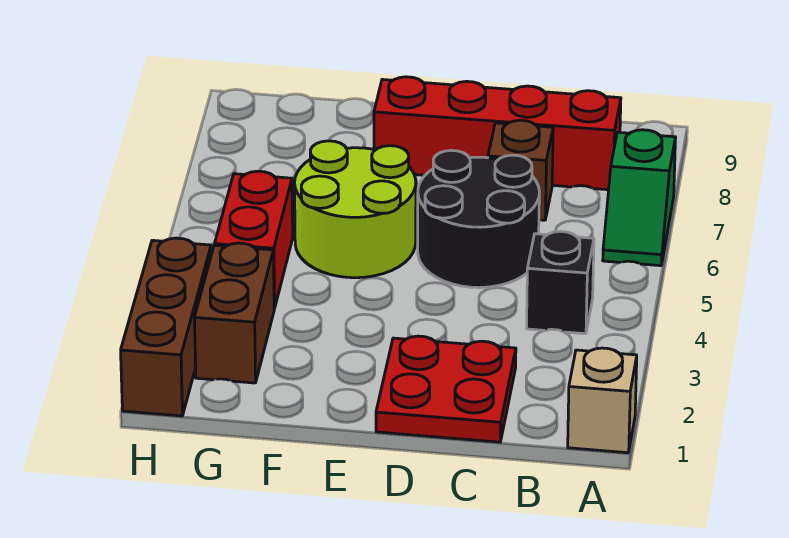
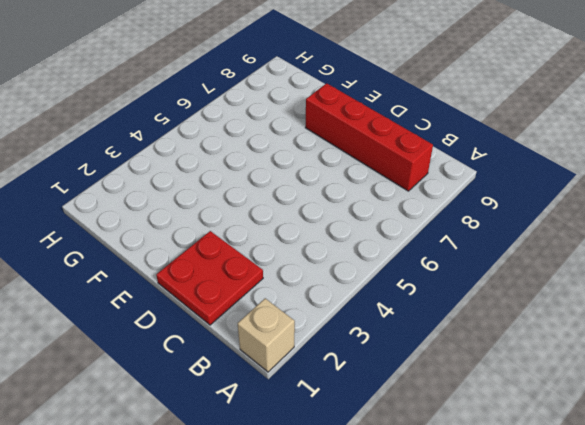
none -> green slope A6:A7 level 1 top 7
none -> black brick B4 level 1

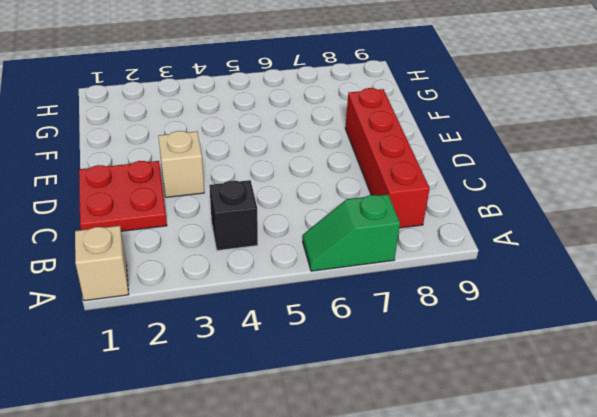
tan brick D3 level 1 -> none
none -> black round brick C5:D6 level 1
none -> brown brick C7 level 1

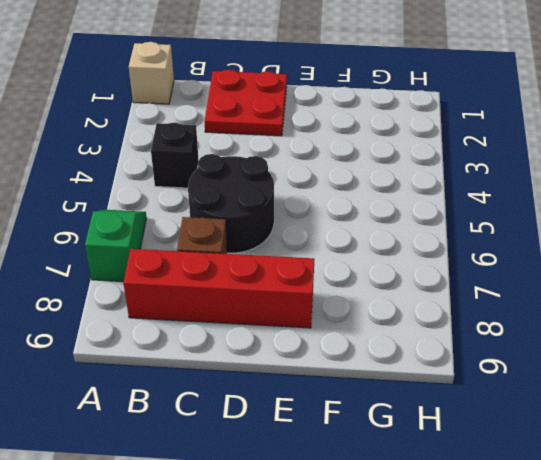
none -> lime round brick E5:F6 level 1
none -> brown brick G2:G3 level 1

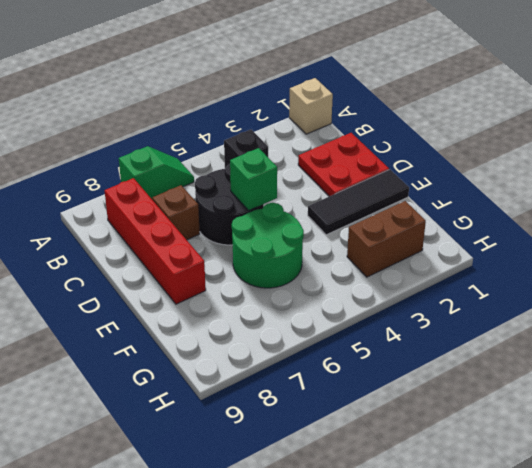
green brick D5 level 2 -> none
black tile E1:E3 level 1 -> none
green round brick E5:F6 level 1 -> lime round brick E5:F6 level 1
none -> red brick G4:G5 level 1
none -> brown brick H1:H3 level 1

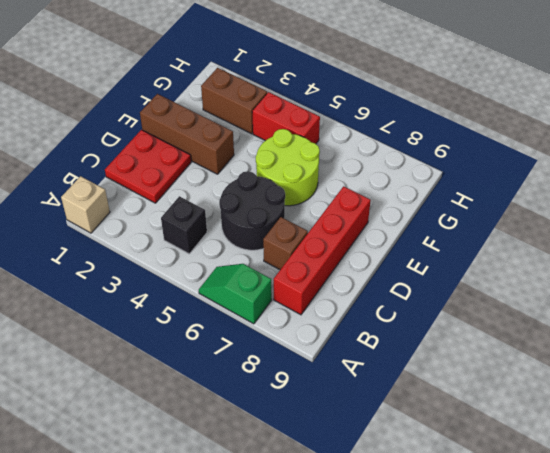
brown brick E1:E3 level 1 -> brown brick H1:H3 level 1

